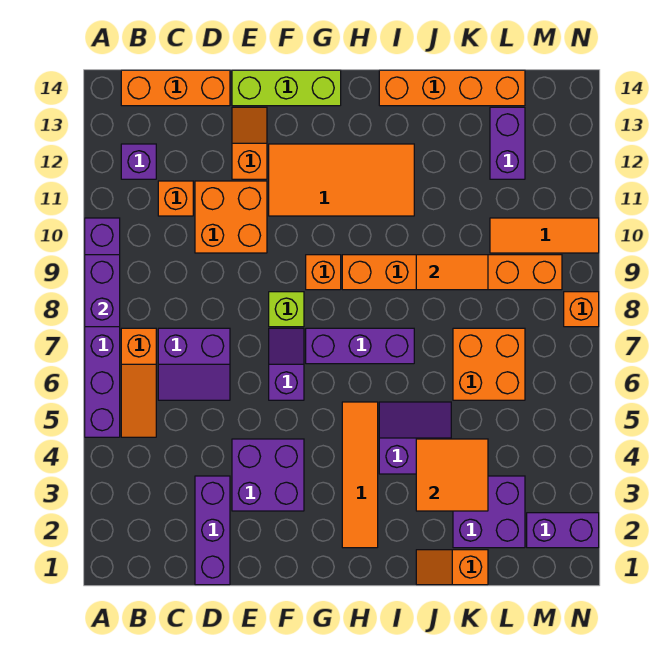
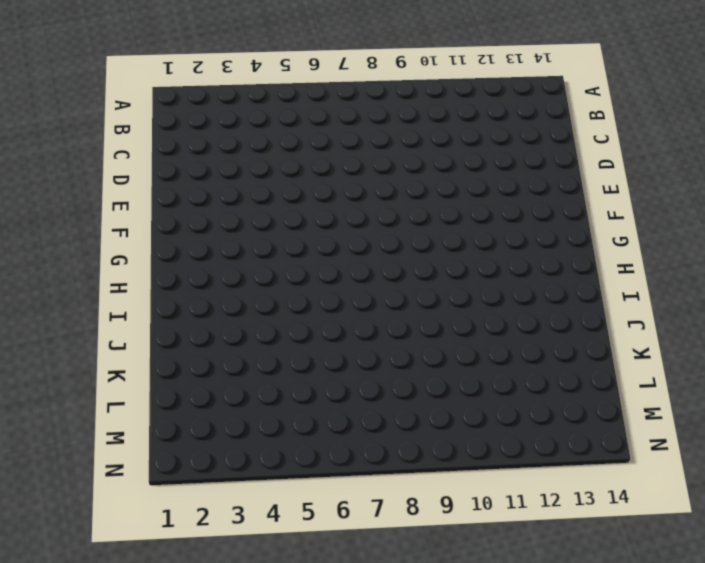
none -> purple brick A5:A10 level 1
none -> orange slope B5:B7 level 1 top 7
none -> purple brick B12 level 1
none -> orange brick B14:D14 level 1

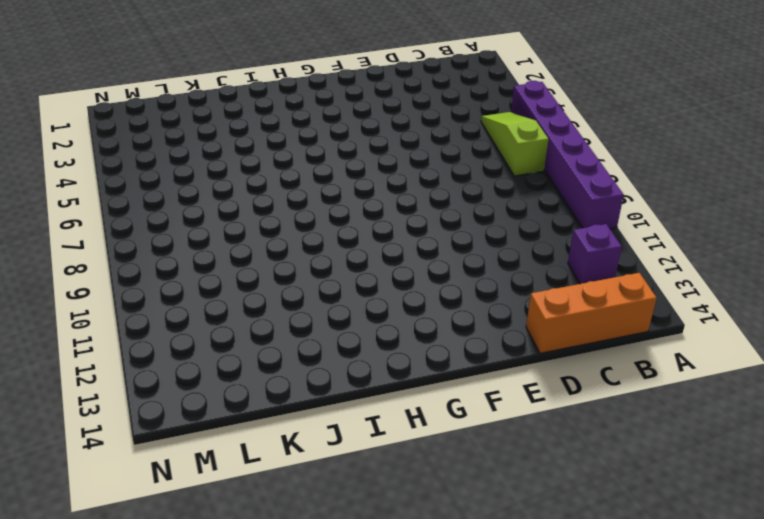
lime slope B5:B7 level 1 top 7 -> orange slope B5:B7 level 1 top 7
none -> purple slope C6:D7 level 1 top 7
none -> orange brick C11 level 1
none -> purple brick D1:D3 level 1
none -> orange brick D10:E11 level 1

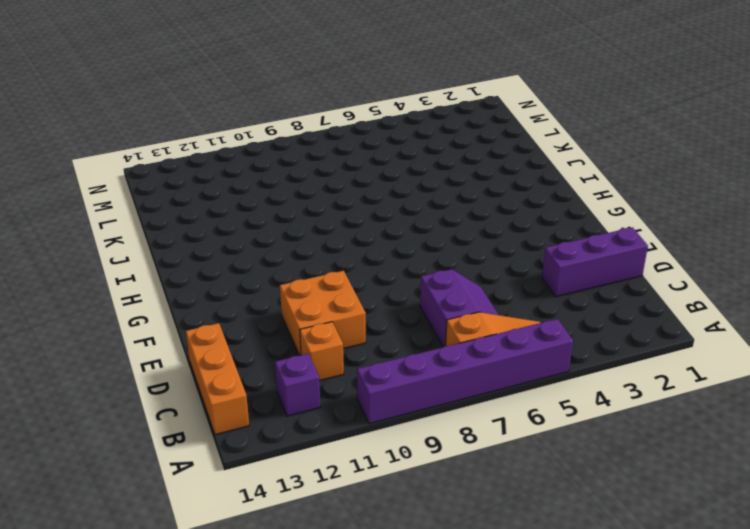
none -> purple brick E3:F4 level 1
none -> orange slope E12:E13 level 1 top 12
none -> lime brick E14:G14 level 1
none -> purple slope F6:F7 level 1 top 6

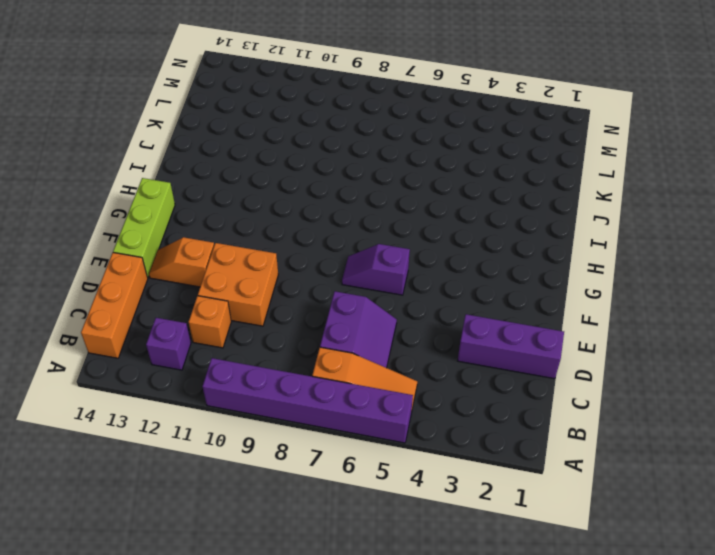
none -> purple brick E3:F4 level 1
none -> lime brick F8 level 1
none -> orange tile F11:I12 level 1
none -> purple brick G7:I7 level 1

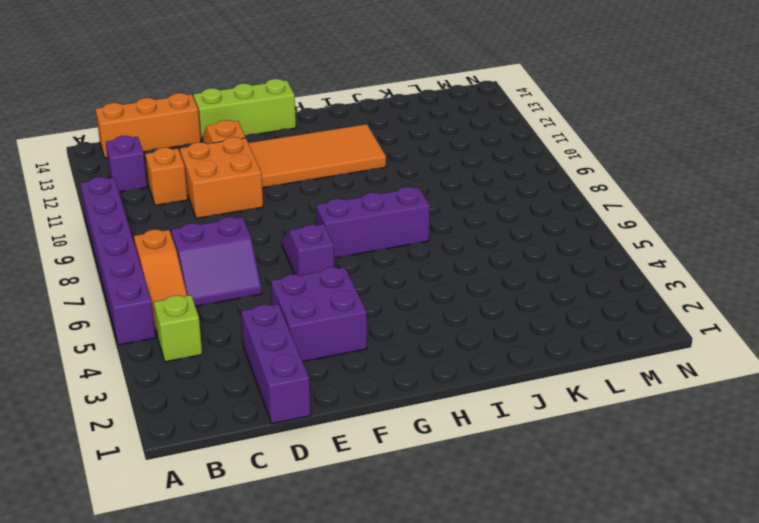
lime brick B4 level 1 -> lime brick F8 level 1
none -> orange brick G9 level 1
none -> orange tile H2:H5 level 1
none -> orange brick H9:M9 level 1
none -> purple slope I4:J5 level 1 top 4

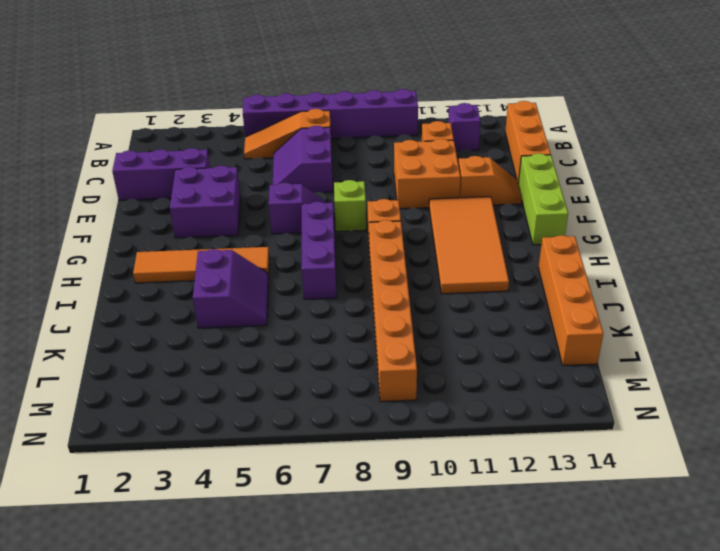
none -> orange slope J1:K1 level 1 top K
none -> purple brick K2:L3 level 1
none -> orange brick K6:L7 level 1
none -> orange tile L10:N10 level 1

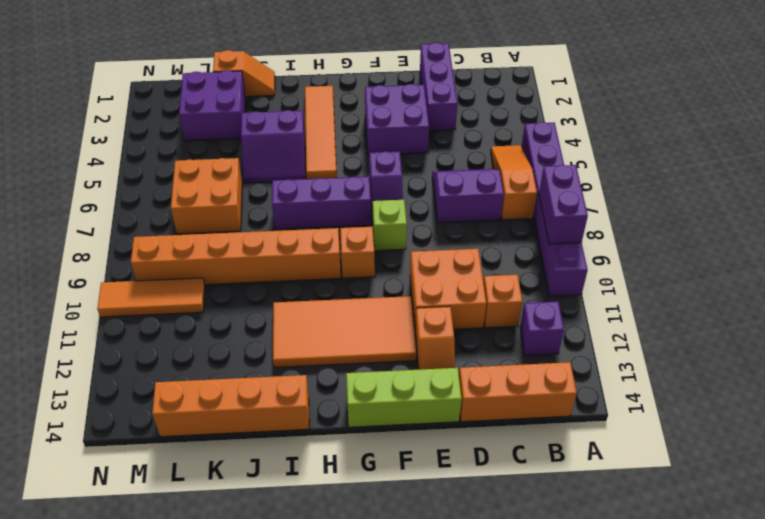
none -> purple brick L12:L13 level 1
none -> purple brick M2:N2 level 1
none -> orange brick N8 level 1
none -> orange tile J3:K4 level 2

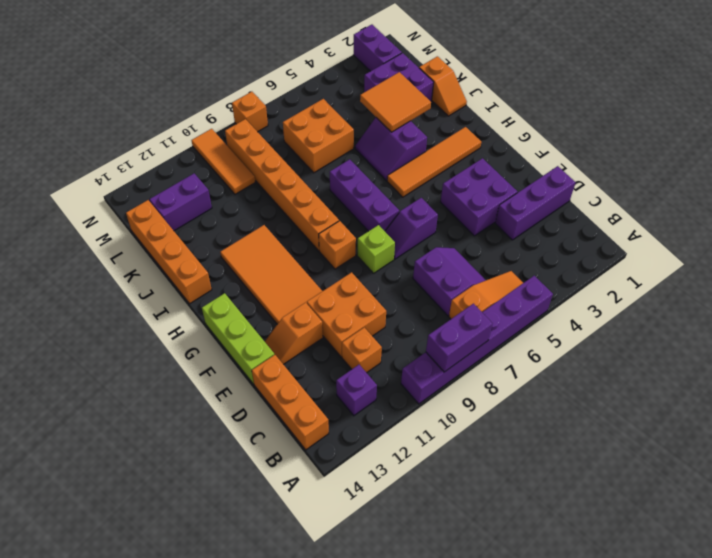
none -> orange tile J9:K9 level 2

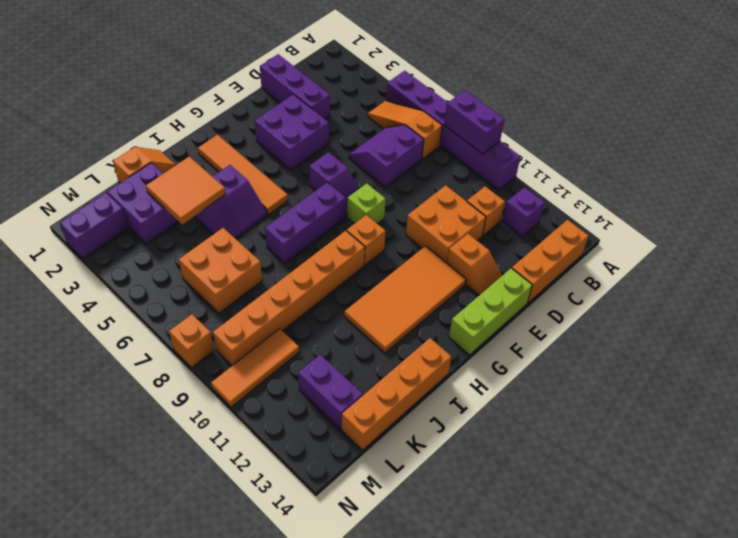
none -> orange tile J9:K9 level 2

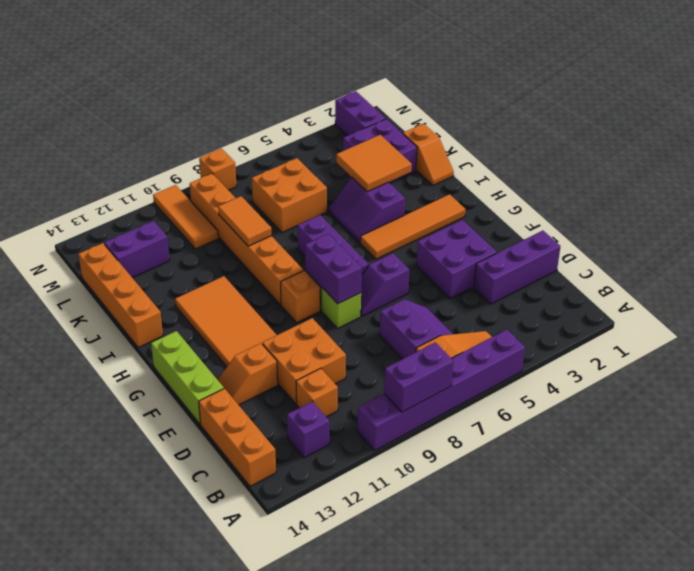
purple brick F8:G8 level 2 -> none

